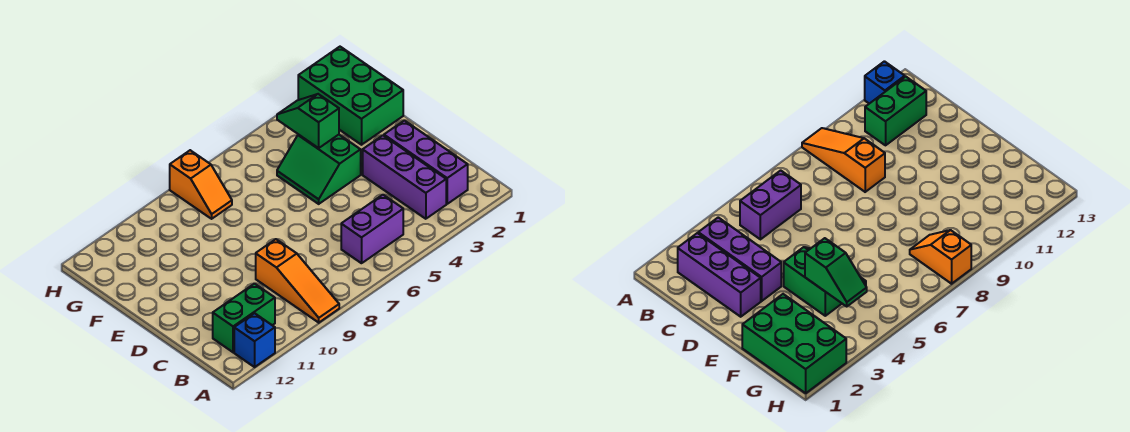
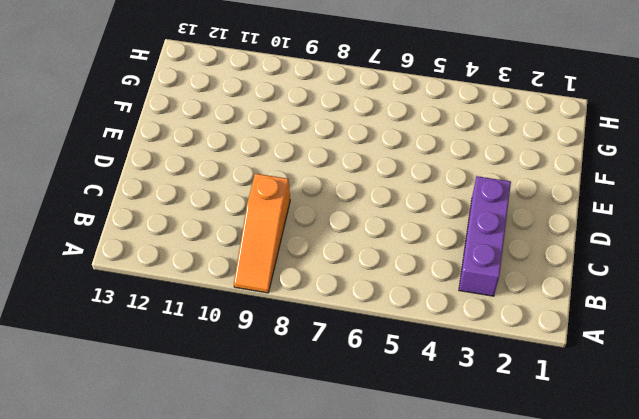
none -> blue brick A12 level 1
none -> purple brick B2:D2 level 1

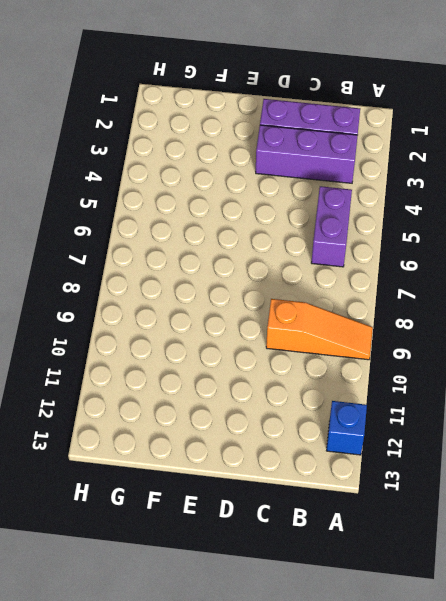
none -> green brick B11:B12 level 1
none -> green slope E4:F5 level 1 top 4

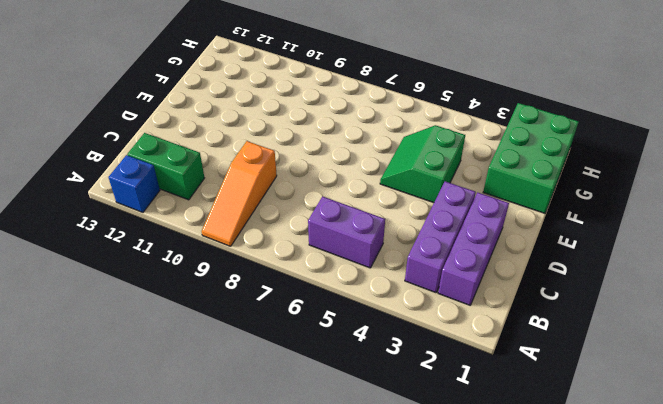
none -> orange slope G8:H8 level 1 top H
none -> green slope F4:G4 level 2 top F

